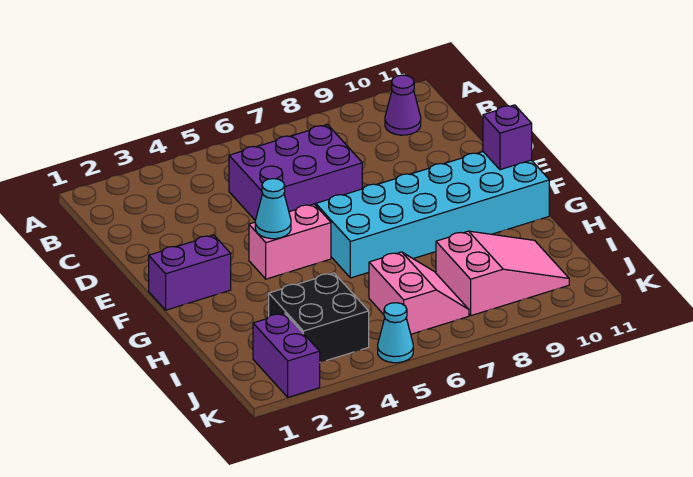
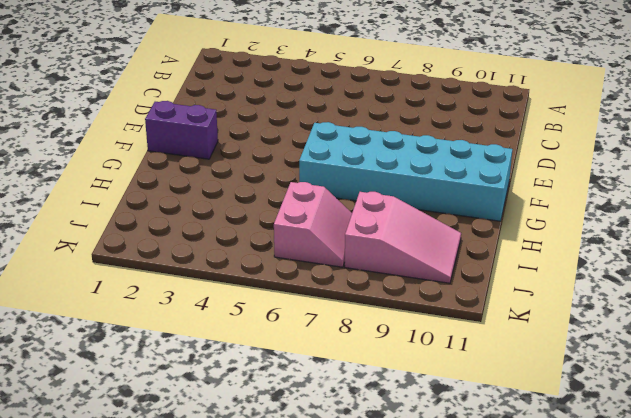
none -> purple cone B10 level 1
none -> purple brick C5:D7 level 1
none -> pink brick F4:F5 level 1

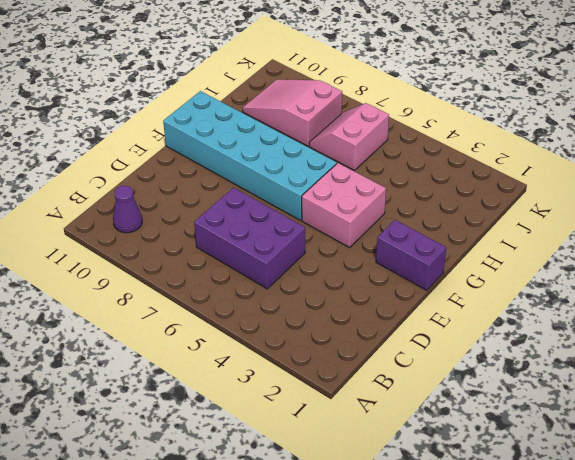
pink brick F4:G5 level 1 -> pink brick F4:F5 level 1
none -> black brick I3:J4 level 1
none -> purple brick J2:K2 level 1
none -> cyan cone K5 level 1

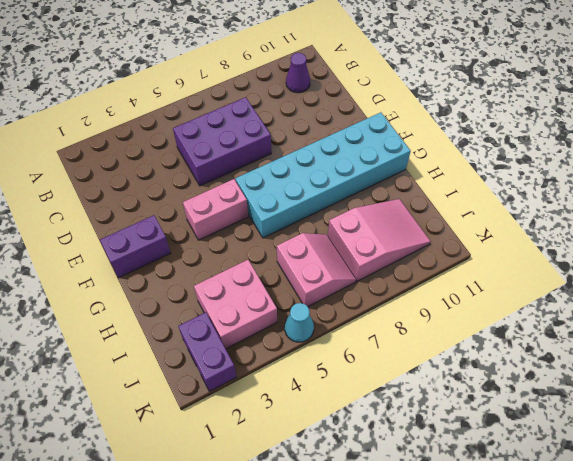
pink brick I3:J4 level 1 -> black brick I3:J4 level 1
none -> cyan cone F4 level 2
none -> purple brick F11 level 2

